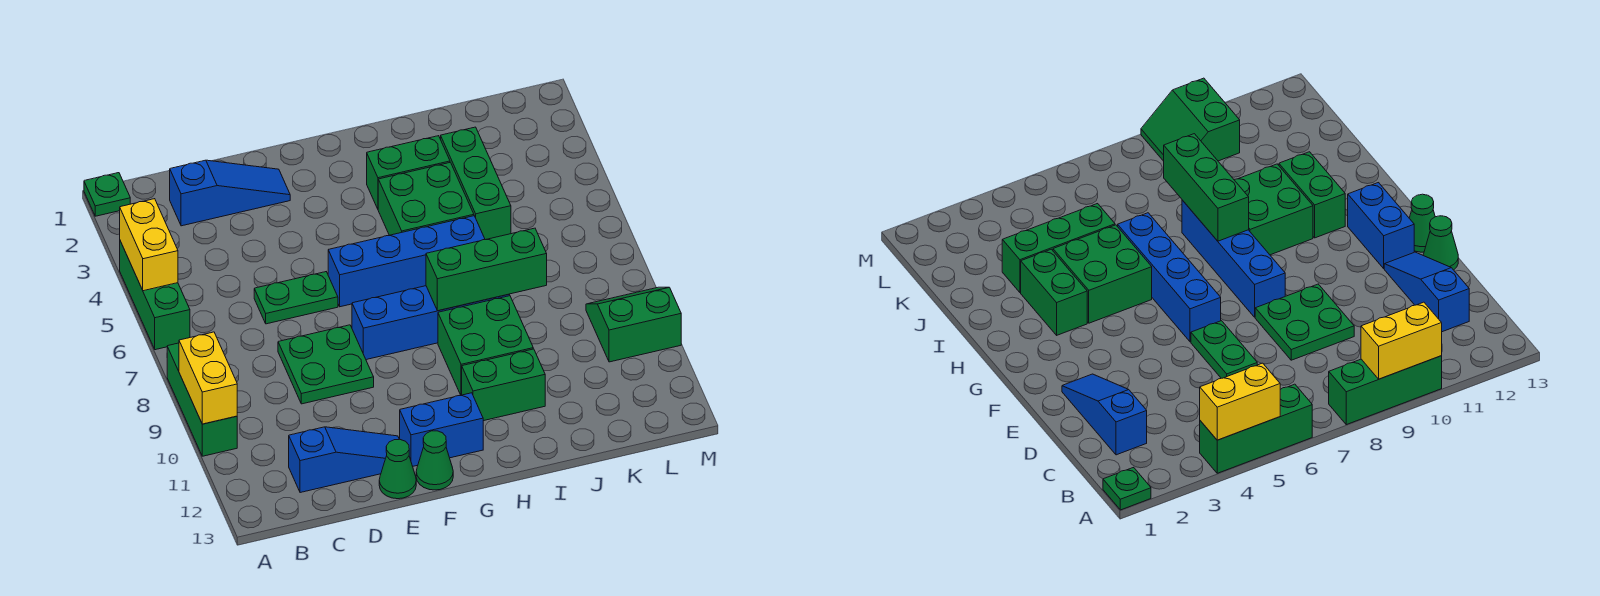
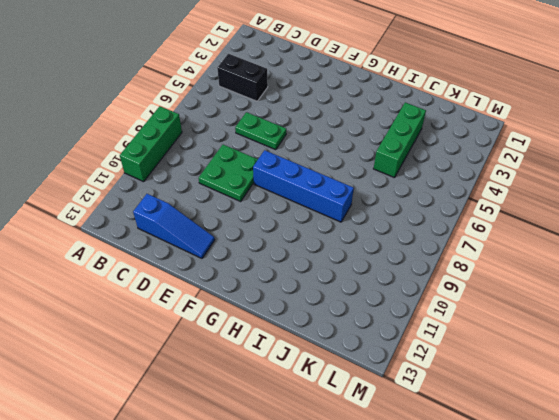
black brick B4:C4 level 1 -> none
none -> green plate A1 level 1
none -> green brick A4:A6 level 1
none -> blue slope C2:E2 level 1 top C

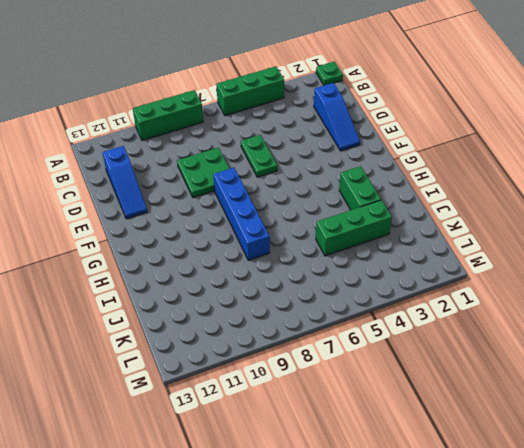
none -> green cone E13 level 1
none -> blue brick F6:I6 level 1
none -> blue brick F12:G12 level 1

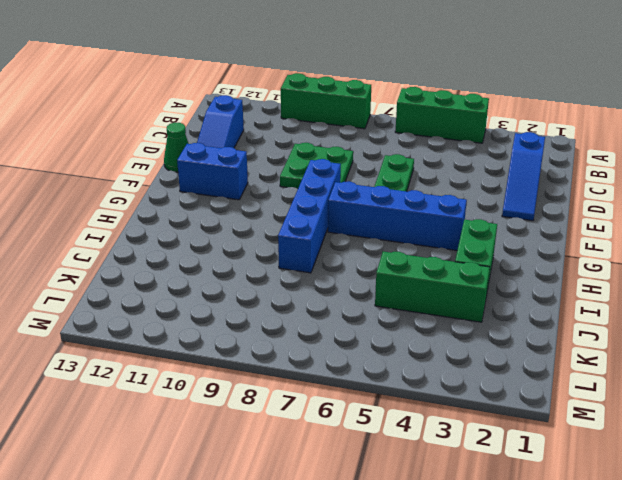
blue brick F11:F12 level 1 -> blue brick F12:G12 level 1
blue brick G4:G7 level 1 -> blue brick F6:I6 level 1
none -> green plate A1 level 1
none -> green cone F13 level 1
none -> green brick H4:I5 level 1

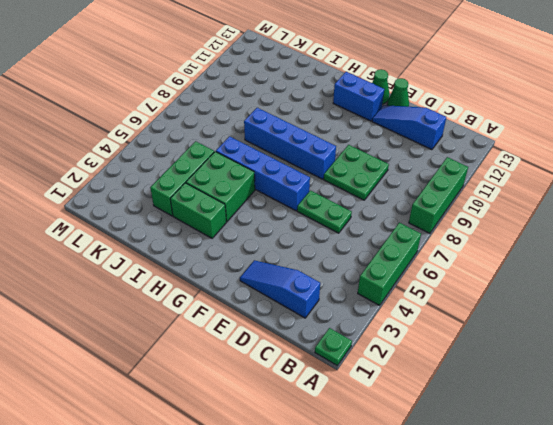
none -> green brick H9:I10 level 1
none -> green brick H11:I11 level 1
none -> green slope L9:M10 level 1 top 10

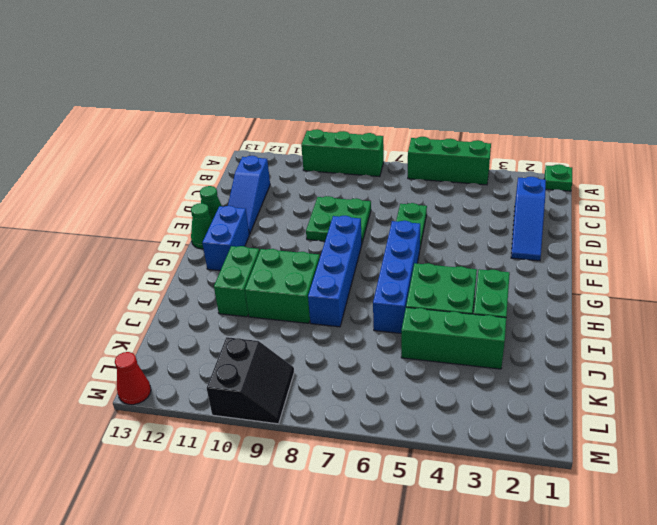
black slope L9:M10 level 1 top 10 -> green slope L9:M10 level 1 top 10
red cone M13 level 1 -> none
none -> yellow brick A4:A5 level 2
none -> yellow brick A9:A10 level 2
none -> green brick H8:J8 level 2

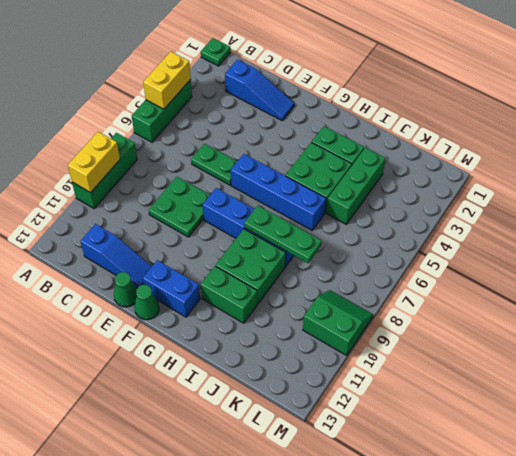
green plate H8:J8 level 2 -> green brick H8:J8 level 2

